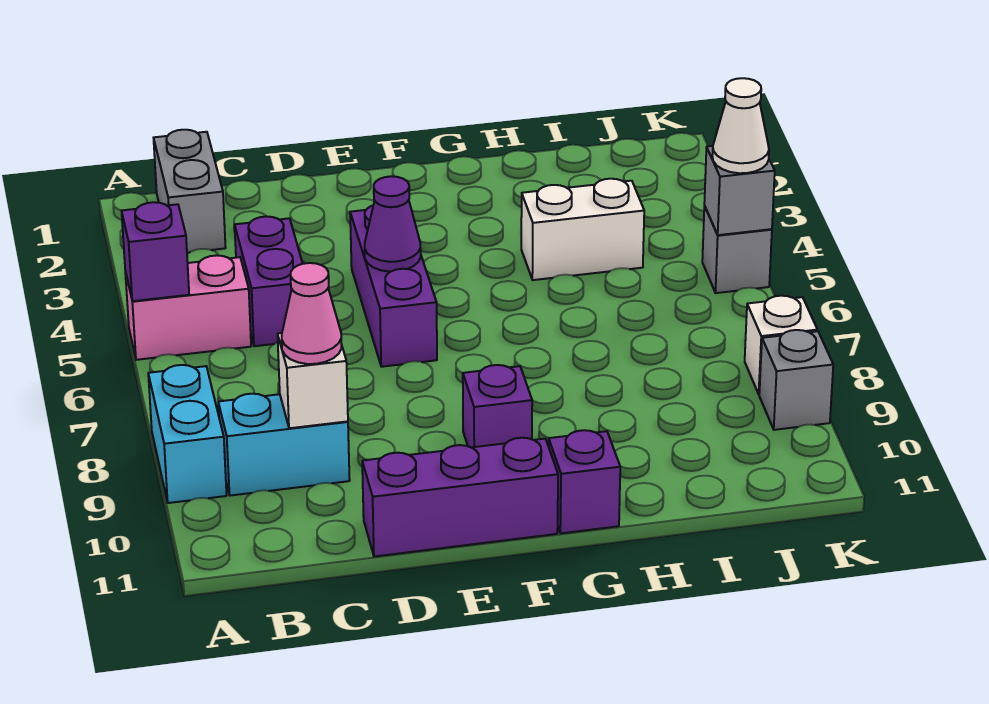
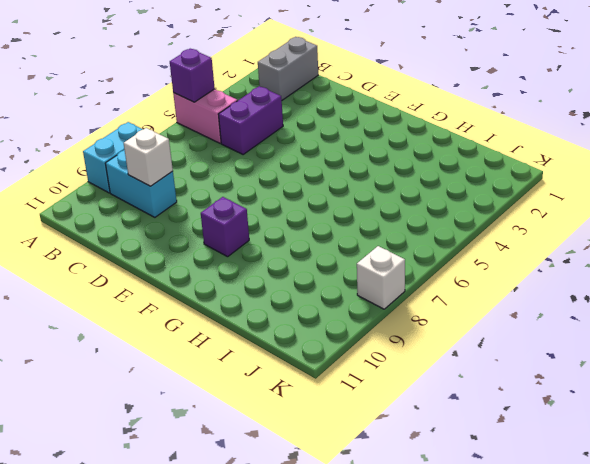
none -> purple brick D11:F11 level 1
none -> purple brick E4:E6 level 1
none -> purple brick G11 level 1

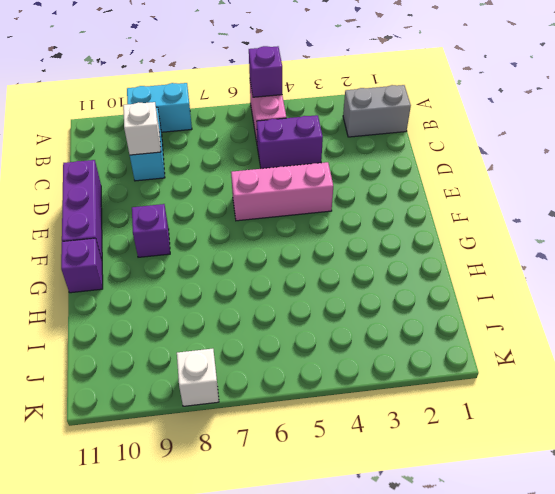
pink brick E4:E6 level 1 -> purple brick E4:E6 level 1
none -> white brick H4:I4 level 1
none -> grey brick K5 level 1
none -> grey brick K9 level 1

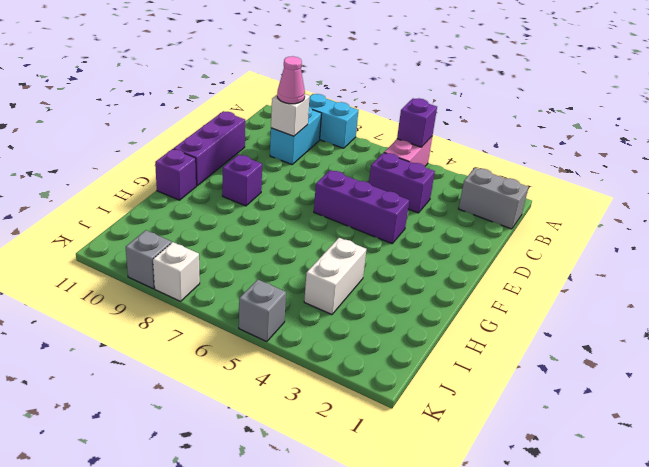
none -> purple cone E5 level 2
none -> grey brick K5 level 2
none -> white cone K5 level 3

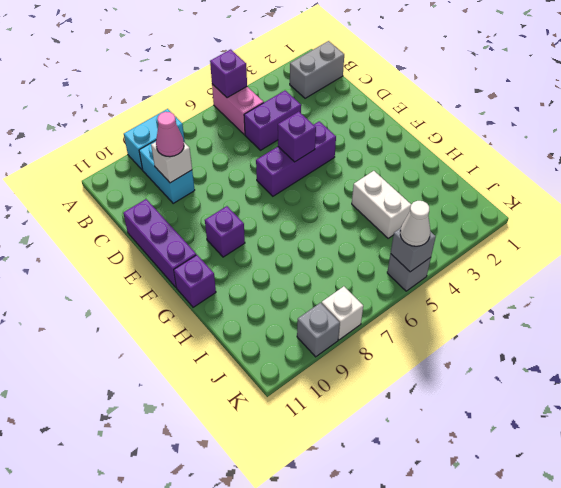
purple brick E5 level 2 -> purple cone E5 level 2

